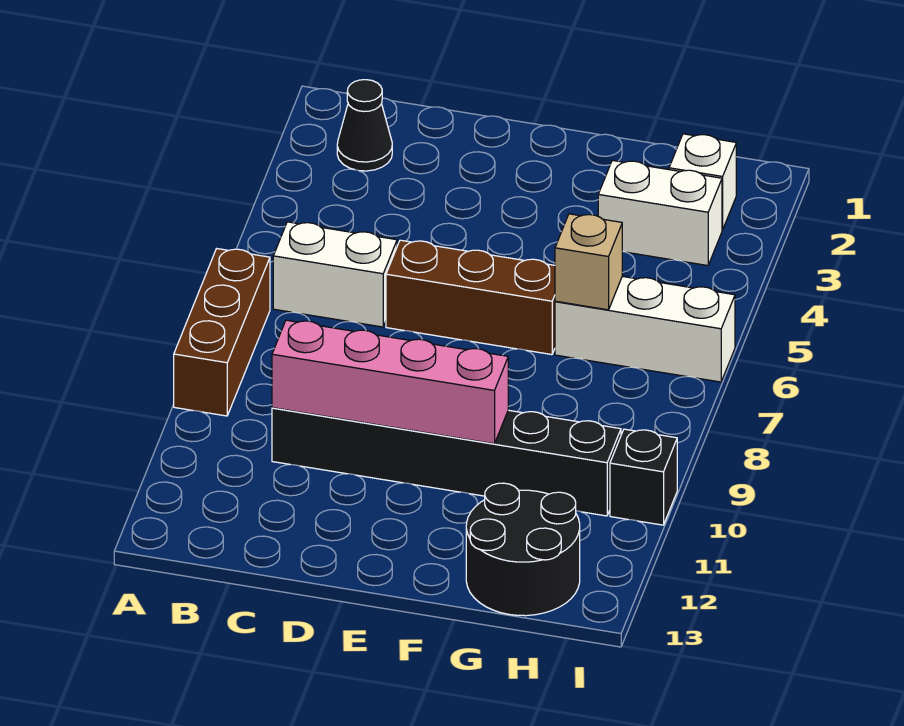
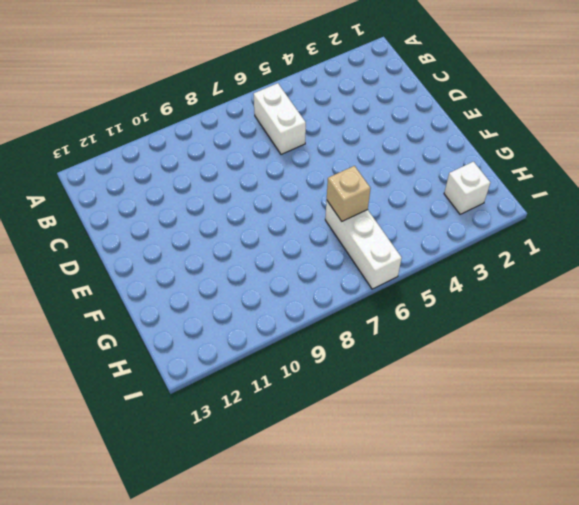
none -> brown brick A7:A9 level 1
none -> black cone B2 level 1
none -> black brick C10:H10 level 1

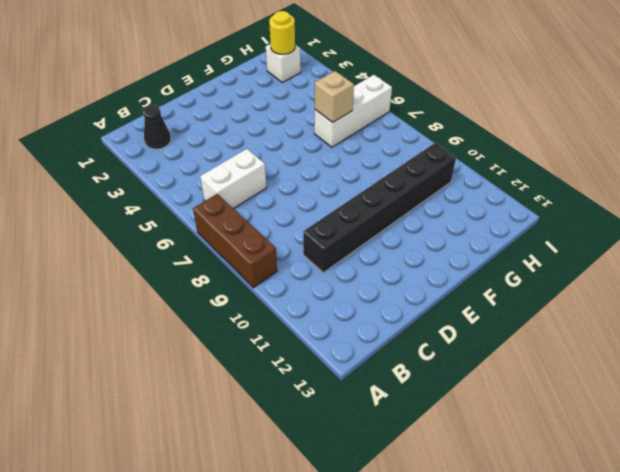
yellow round brick H2 level 2 -> none
none -> brown brick D6:F6 level 1
none -> white brick G3:H3 level 1
none -> black round brick G12:H13 level 1

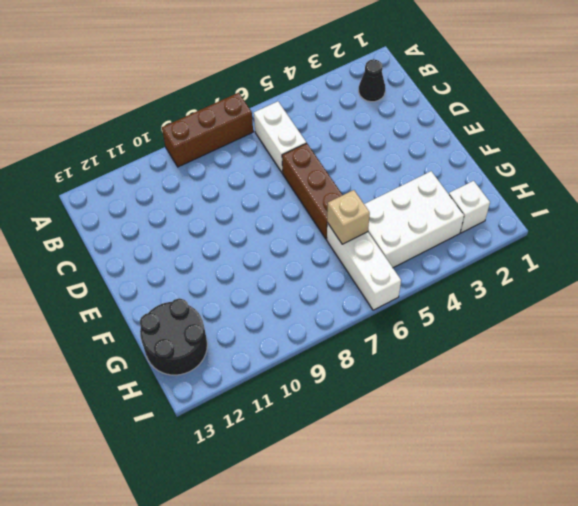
white brick G3:H5 level 1 -> white brick G3:H3 level 1
none -> black brick C10:H10 level 1
none -> black brick I10 level 1
none -> pink brick C10:F10 level 2

